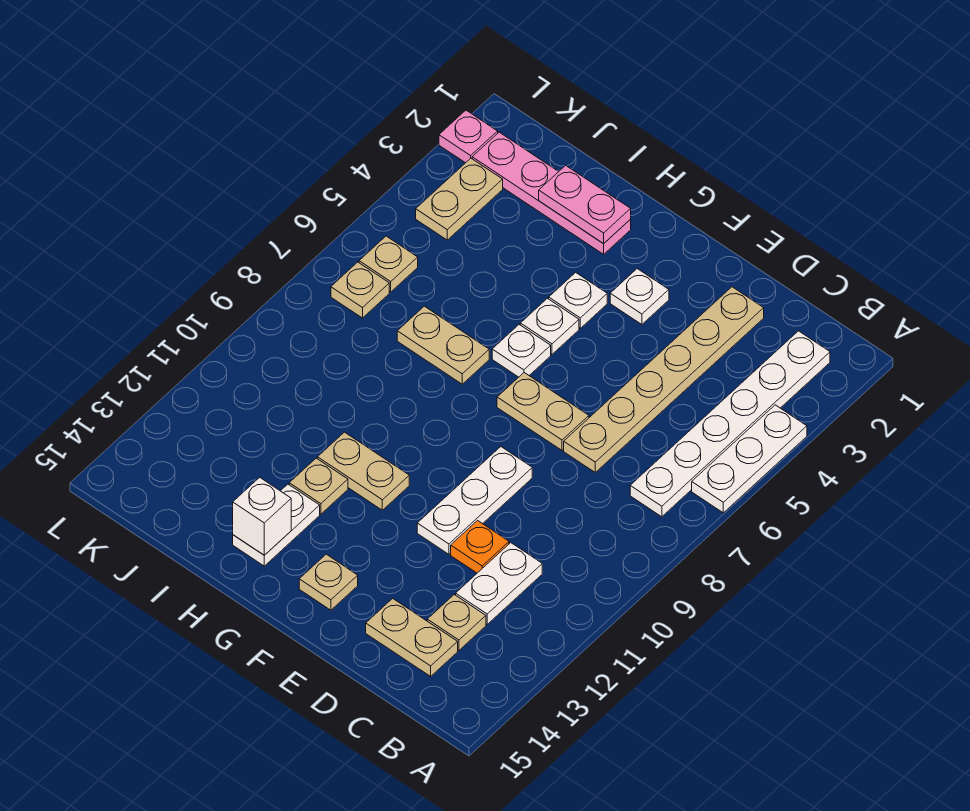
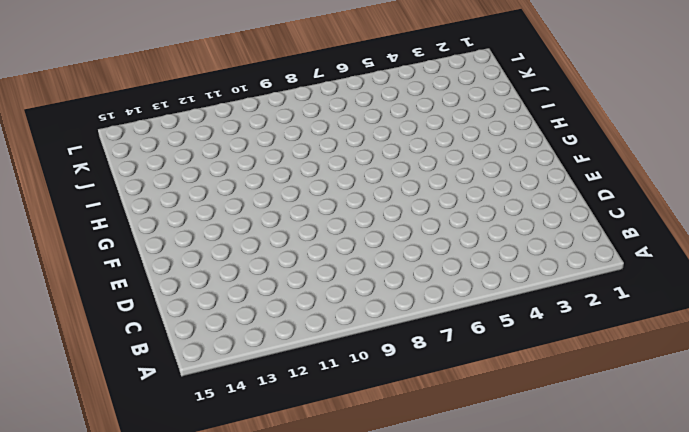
none -> white plate A4:A6 level 1
none -> white plate B2:B7 level 1
none -> white plate C11:C12 level 1

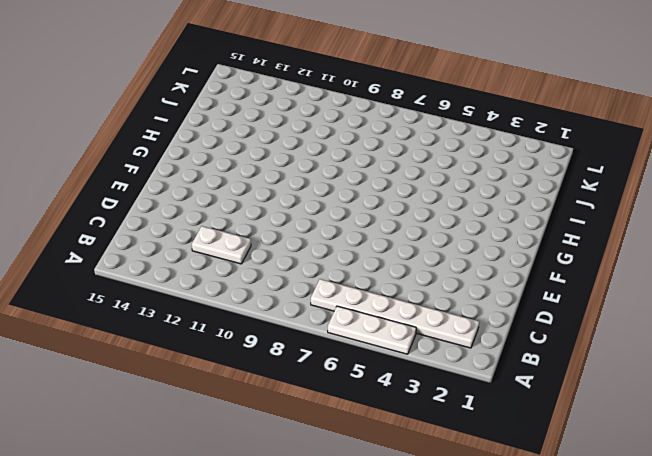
none -> tan plate C13 level 1
none -> tan plate C14:D14 level 1
none -> tan plate D2:D7 level 1

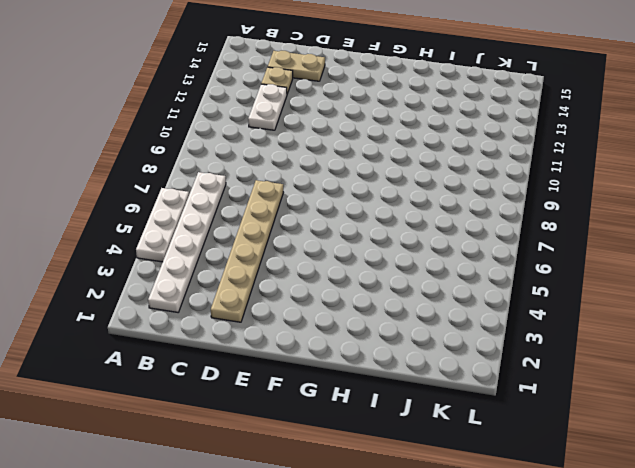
none -> orange plate D11 level 1
none -> tan plate E7:F7 level 1
none -> white plate E9:E11 level 1

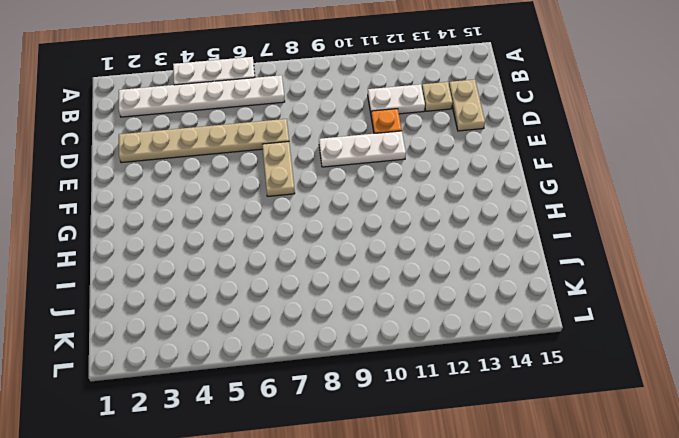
none -> white plate F3 level 1
none -> tan plate F14 level 1
none -> white plate G4 level 1

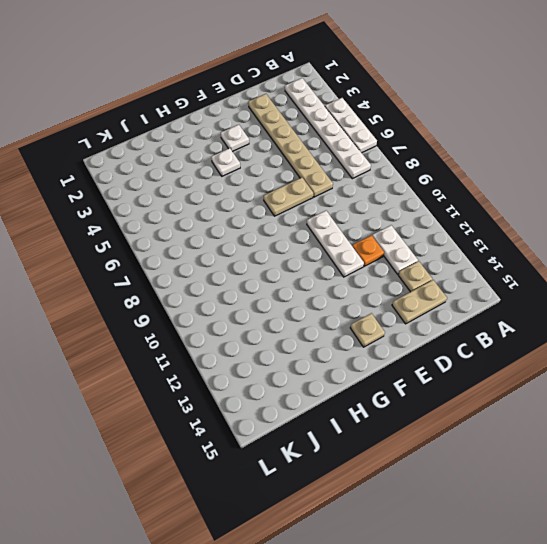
none -> white plate G5 level 1
none -> white plate G6 level 1
none -> tan plate G11:H11 level 1

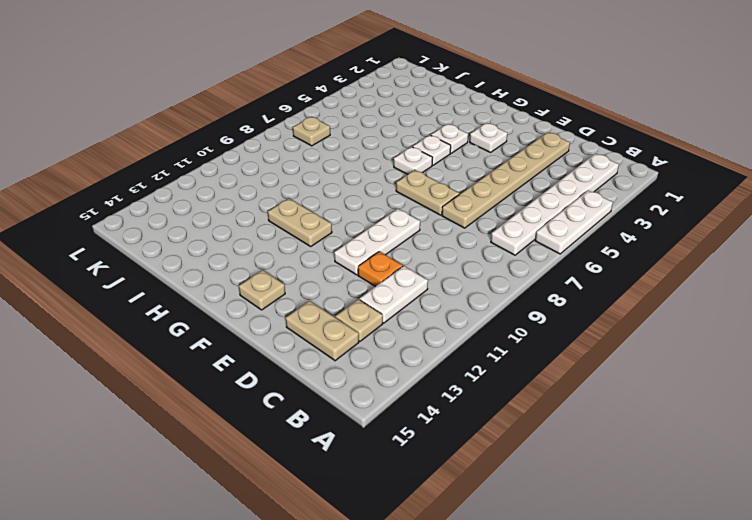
none -> pink plate H2:K2 level 1
none -> tan plate H7:I7 level 1
none -> tan plate H12 level 1

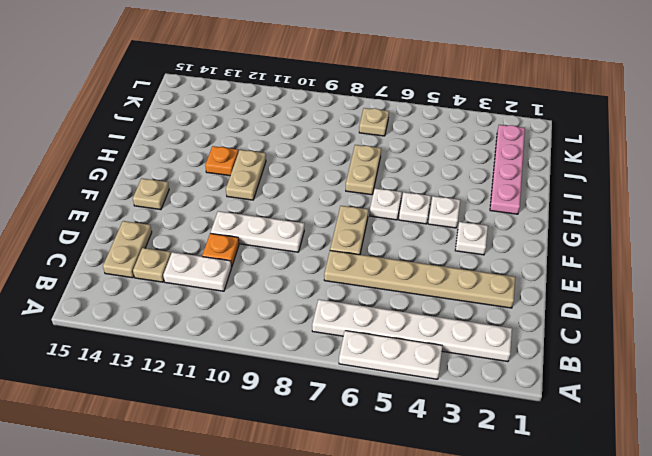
orange plate H12 level 1 -> tan plate H12 level 1
none -> white plate H13:H14 level 1
none -> tan plate K3:K4 level 1
none -> tan plate K6 level 1

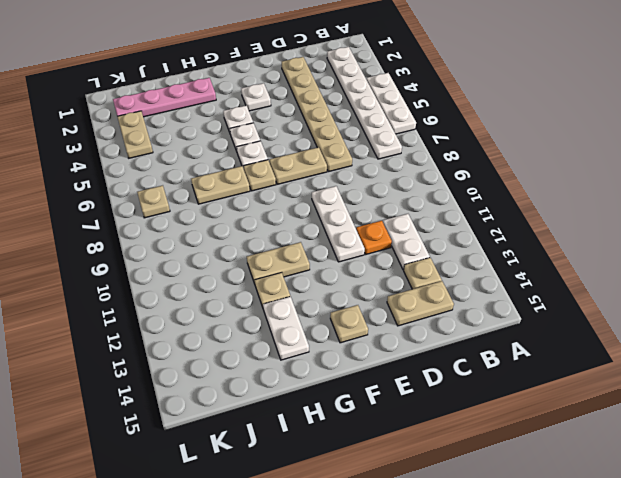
tan plate G7 level 1 -> tan plate K6 level 1
none -> pink plate L2 level 1
none -> pink plate H2:I2 level 2
none -> white brick H14 level 2

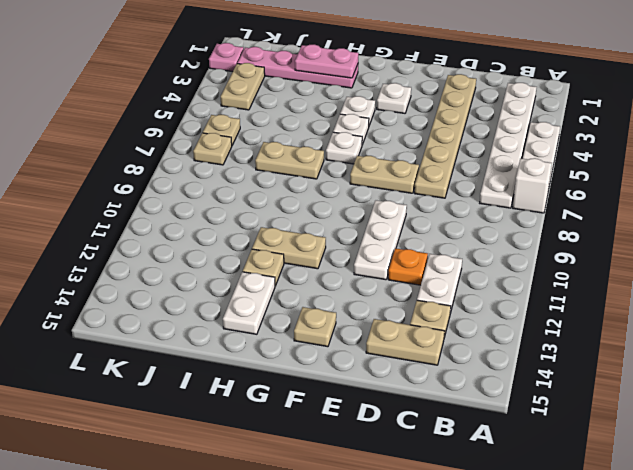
white brick A7 level 1 -> white brick H14 level 2

